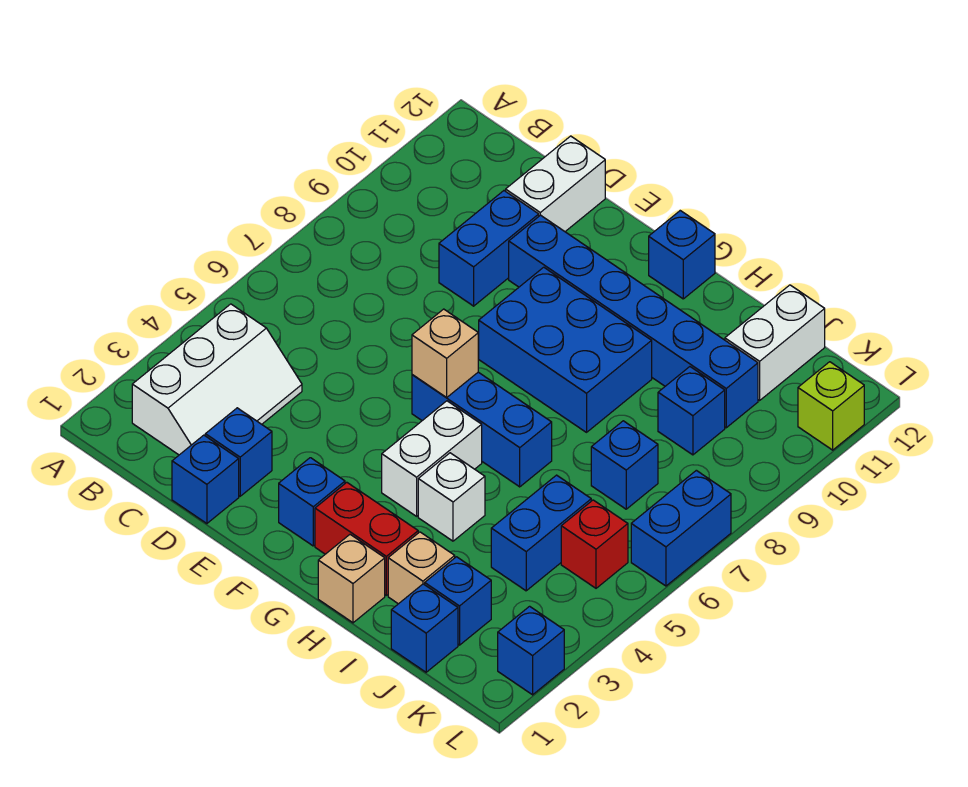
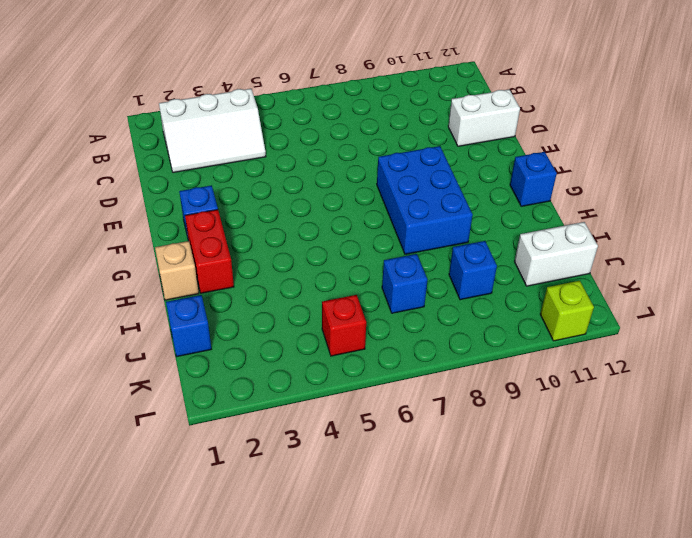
none -> blue brick D1 level 1
none -> blue brick D2 level 1
none -> blue brick D9:D10 level 1

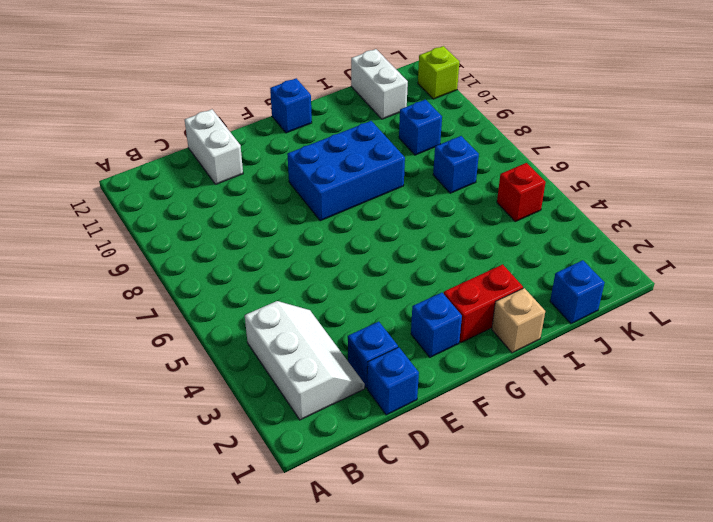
none -> blue brick D9:D10 level 1
none -> blue brick E10:J10 level 1
none -> blue brick F6:H6 level 1

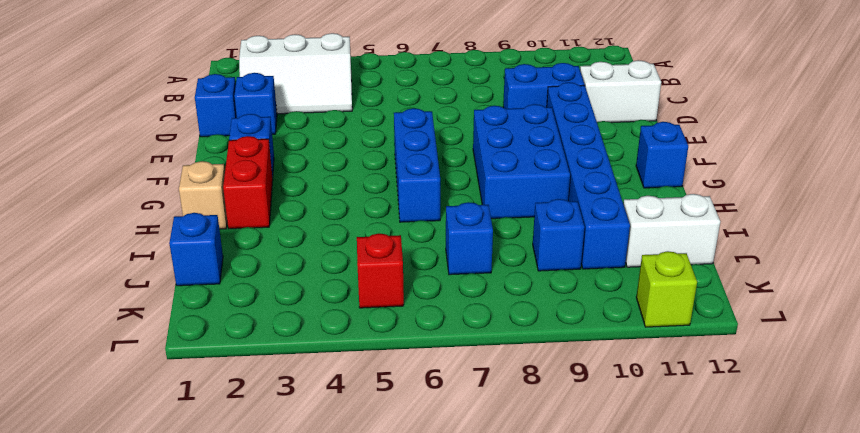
none -> white brick G4:G5 level 1
none -> white brick H4 level 1
none -> tan brick I2 level 1

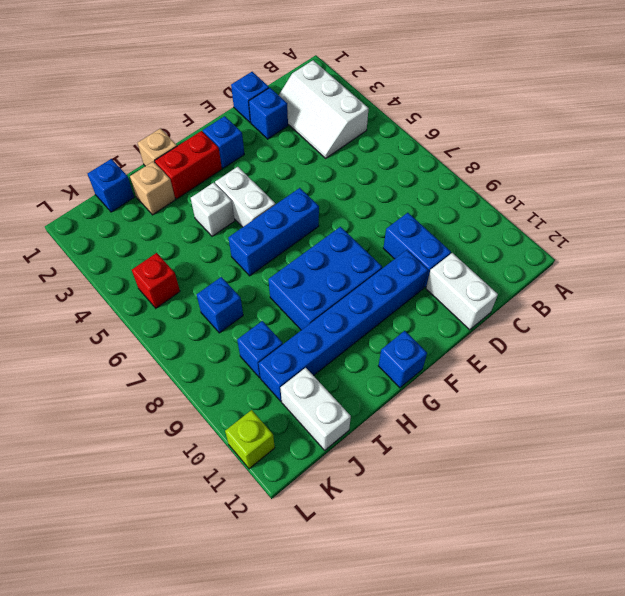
none -> blue brick J2 level 1
none -> blue brick J4:J5 level 1
none -> blue brick L2 level 1

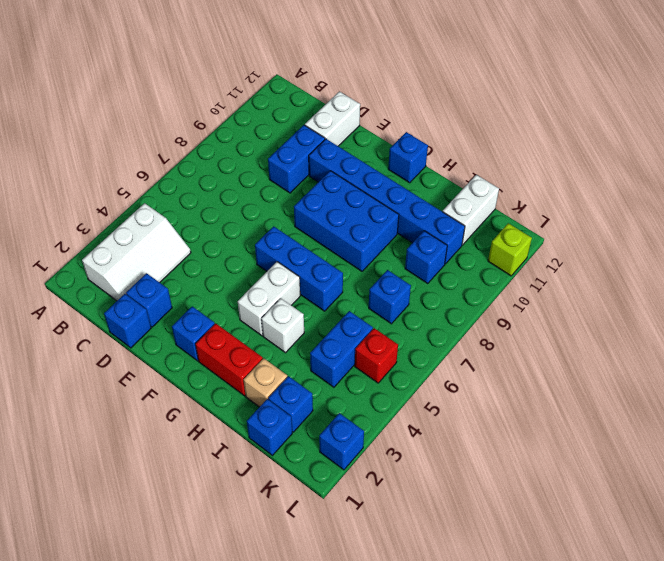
none -> tan brick H1 level 1
none -> blue brick L6:L7 level 1
none -> tan brick F6 level 2

